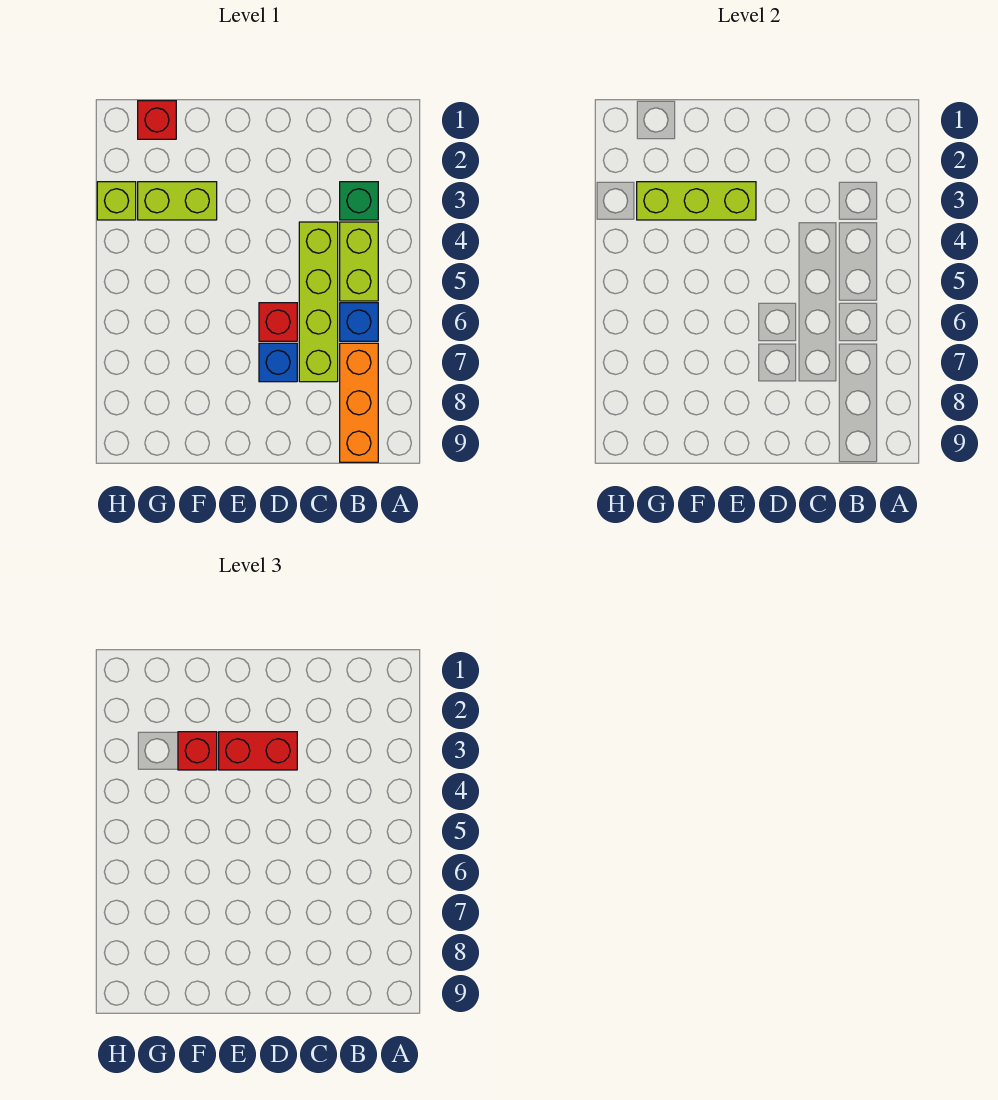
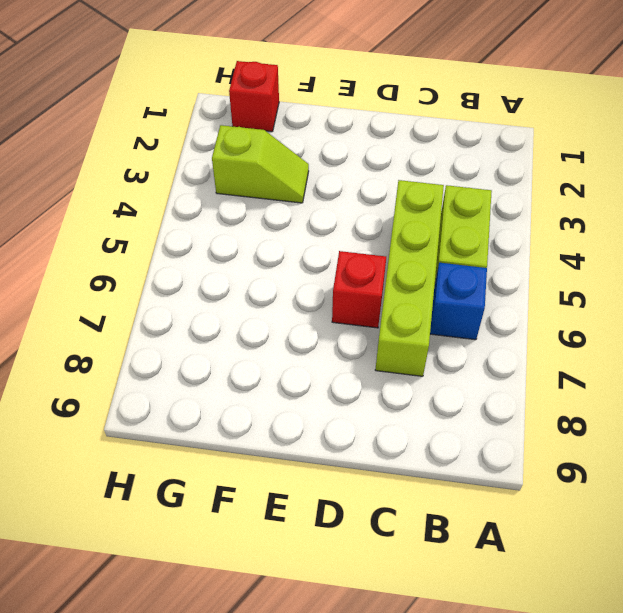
lime slope F3:G3 level 1 top G -> lime brick F3:G3 level 1
none -> green brick B3 level 1
none -> orange brick B7:B9 level 1
none -> blue brick D7 level 1

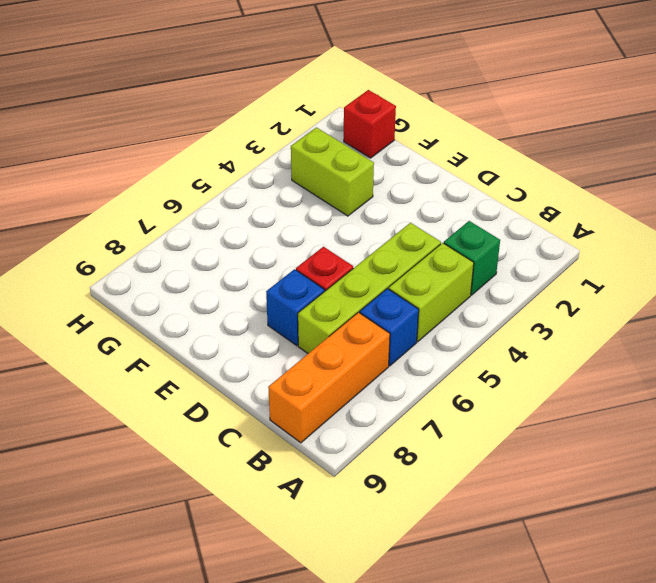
none -> lime brick H3 level 1
none -> lime brick E3:G3 level 2
none -> red brick D3:E3 level 3

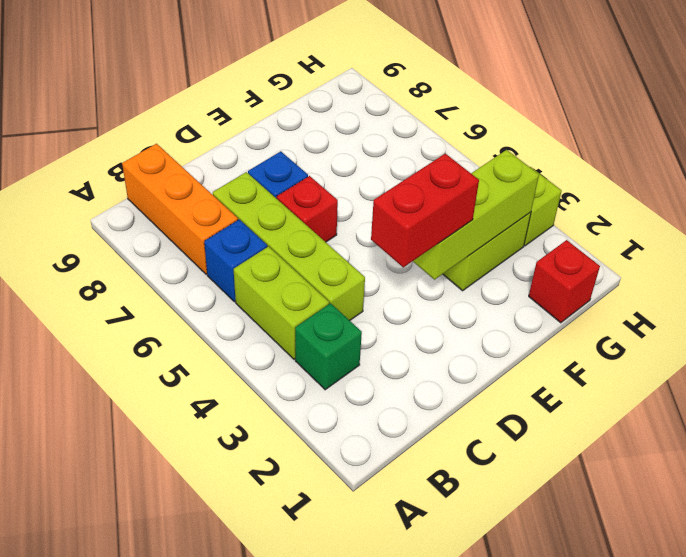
none -> red brick F3 level 3

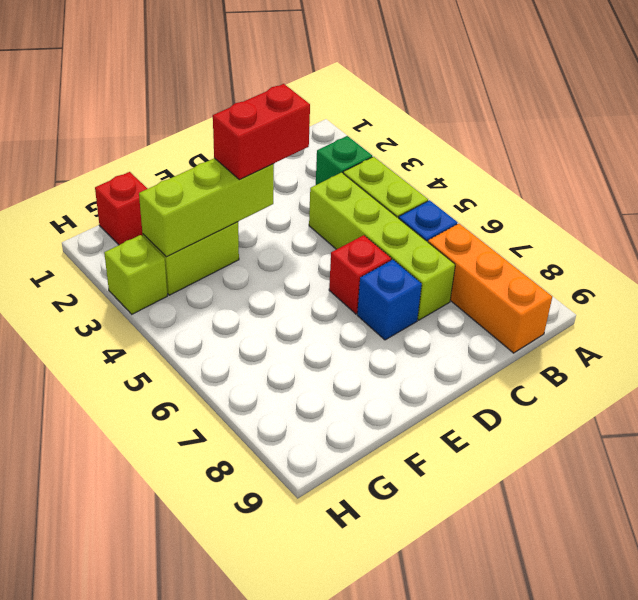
none -> red brick F3 level 3

